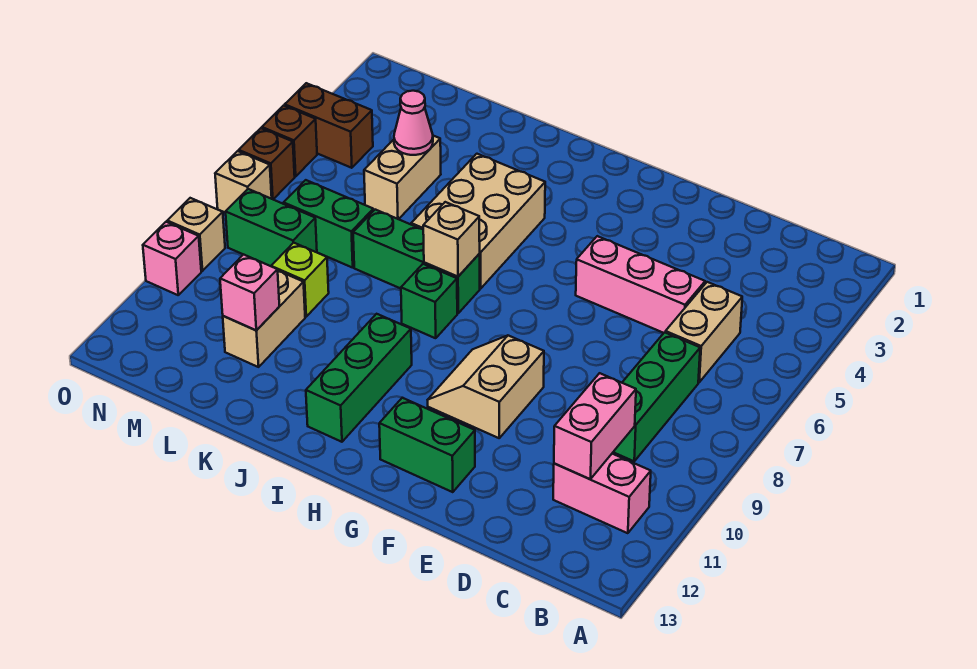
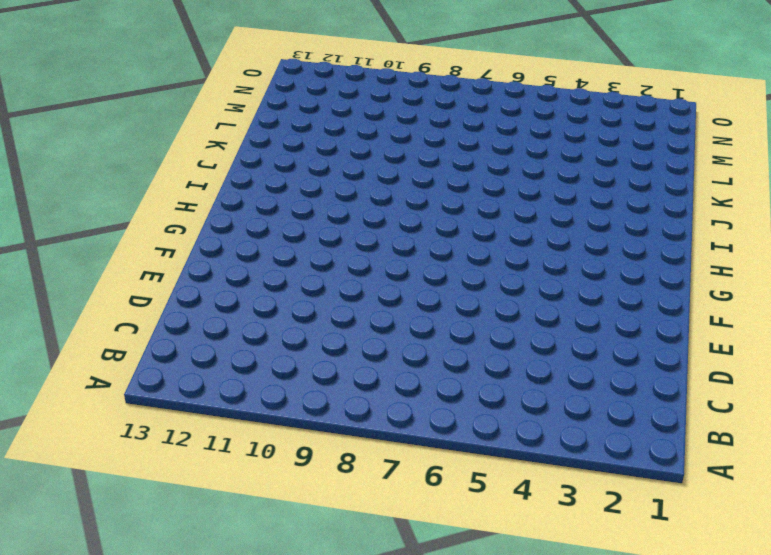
none -> pink brick B11:C11 level 1
none -> tan brick C5:C6 level 1
none -> green brick C7:C9 level 1

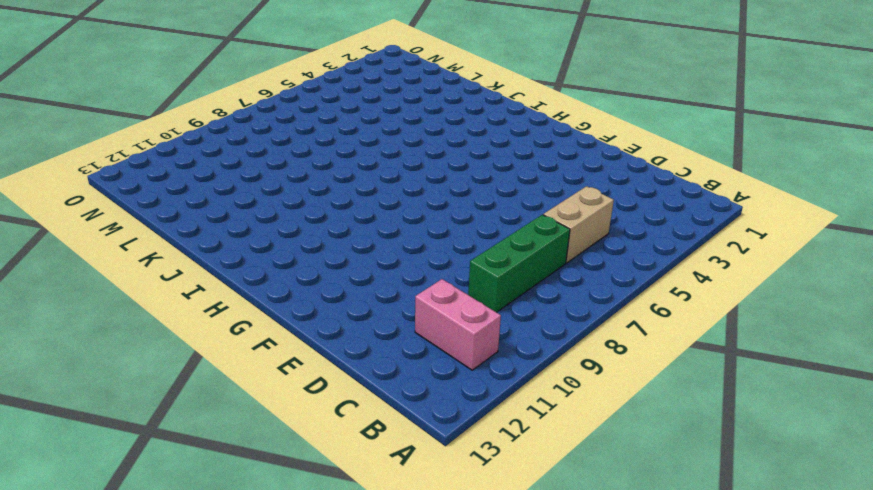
none -> pink brick D5:F5 level 1
none -> tan slope F9:G10 level 1 top F
none -> green brick F12:G12 level 1

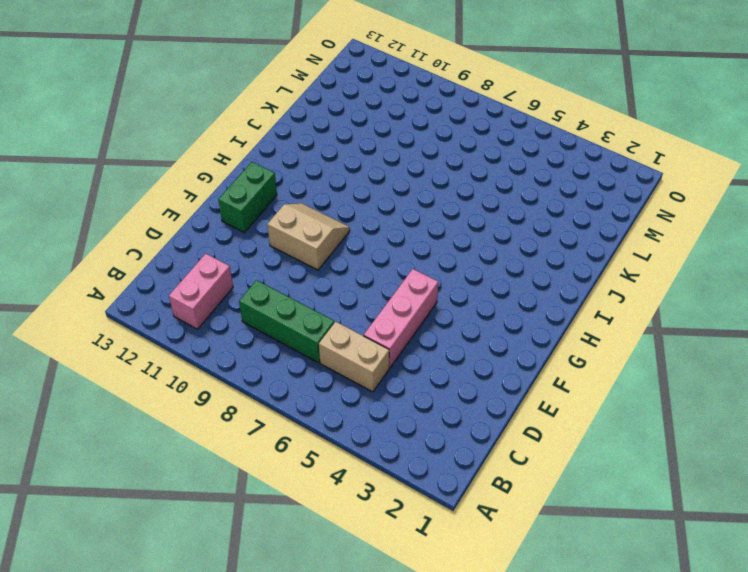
none -> tan brick I4:J6 level 1
none -> green brick I7:K7 level 1
none -> green brick I8 level 1

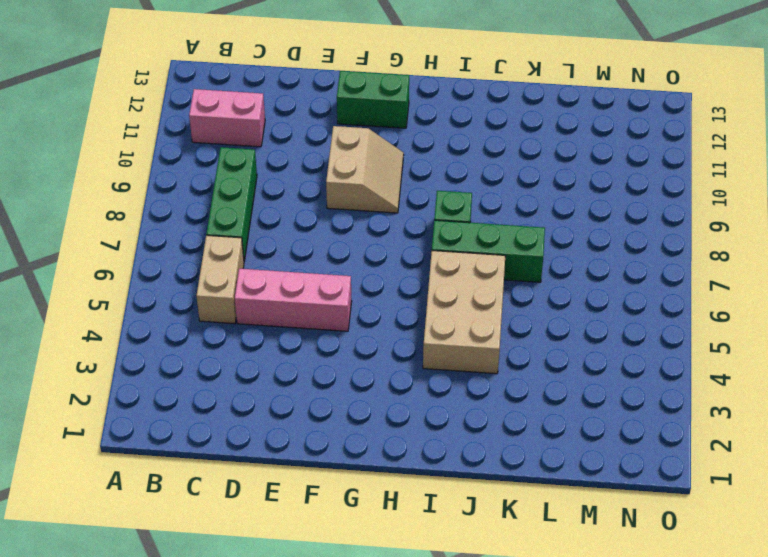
none -> green brick I10:I12 level 1
none -> tan brick L4:L5 level 1
none -> green brick L7:M7 level 1

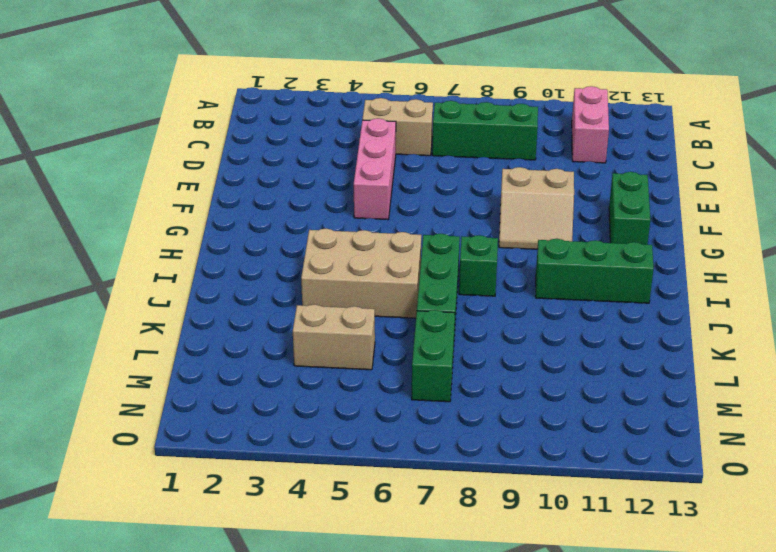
none -> lime brick L9 level 1
none -> tan brick L10:L11 level 1
none -> green brick M8:N8 level 1

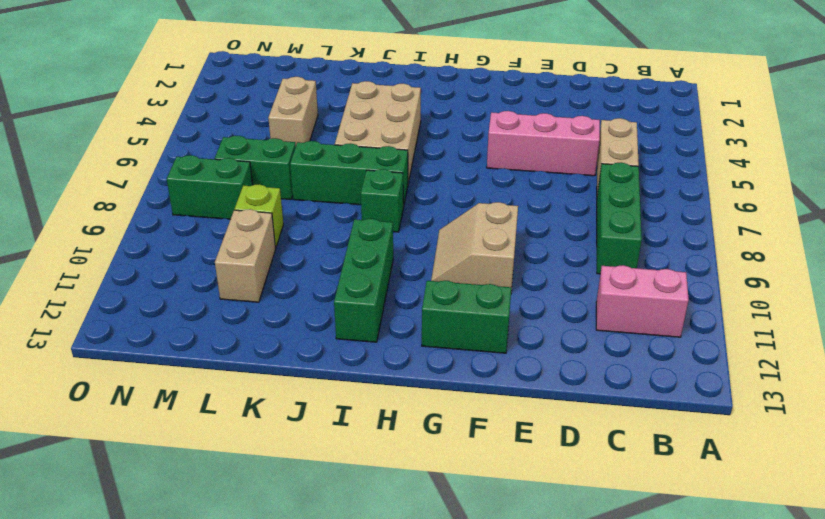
none -> brown brick N4:O4 level 1
none -> brown brick O5 level 1
none -> brown brick O6 level 1

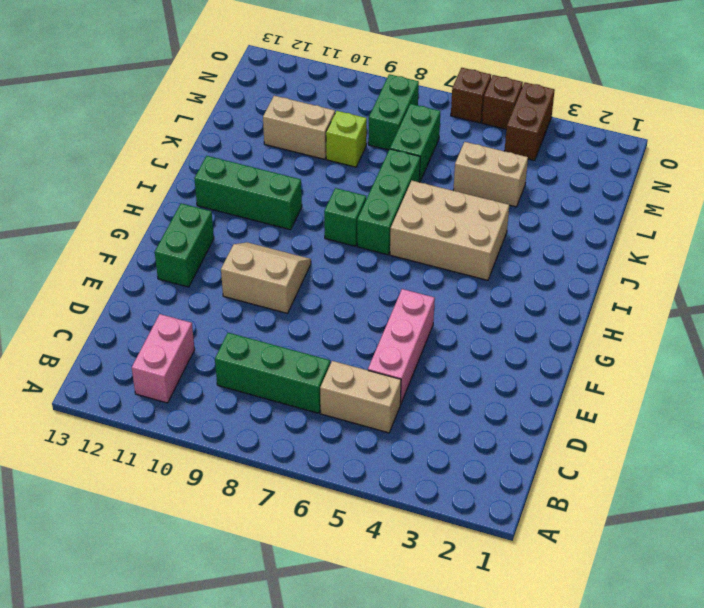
none -> tan brick O7 level 1
none -> tan brick O9 level 1
none -> pink brick O10 level 1

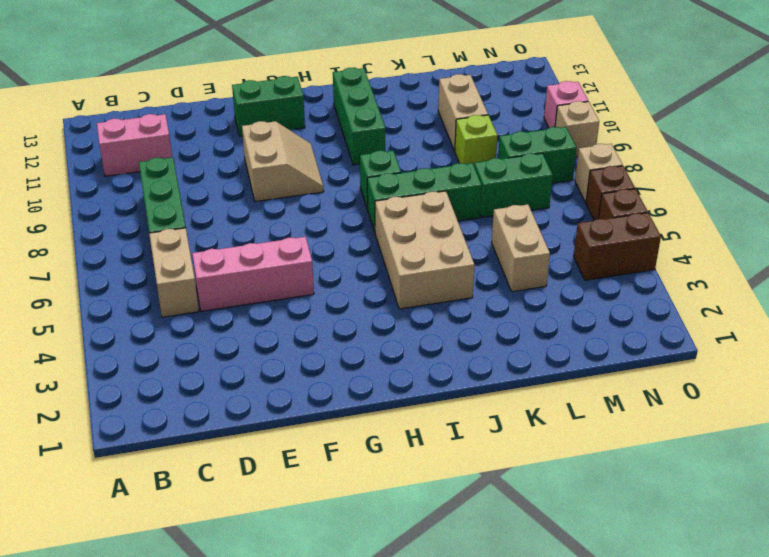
none -> pink brick C10:C11 level 2
none -> tan brick I7 level 2
none -> pink cone L4 level 2

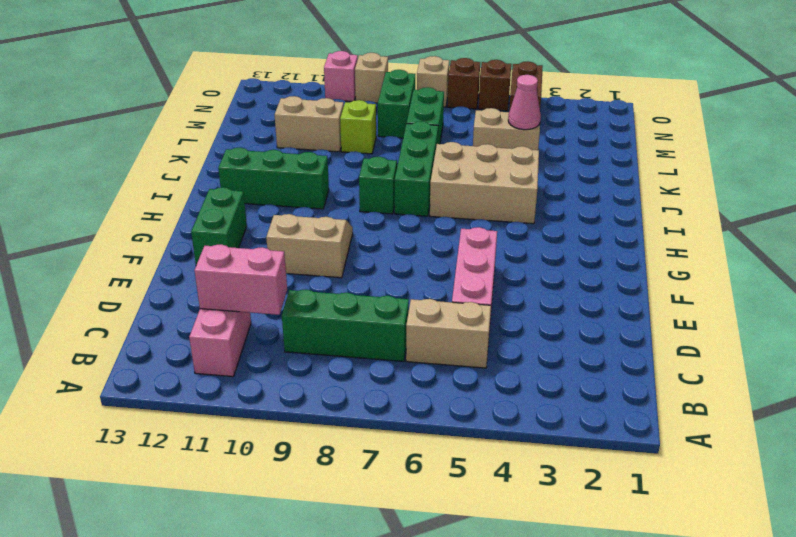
none -> tan brick I7 level 2
none -> pink brick L11 level 2

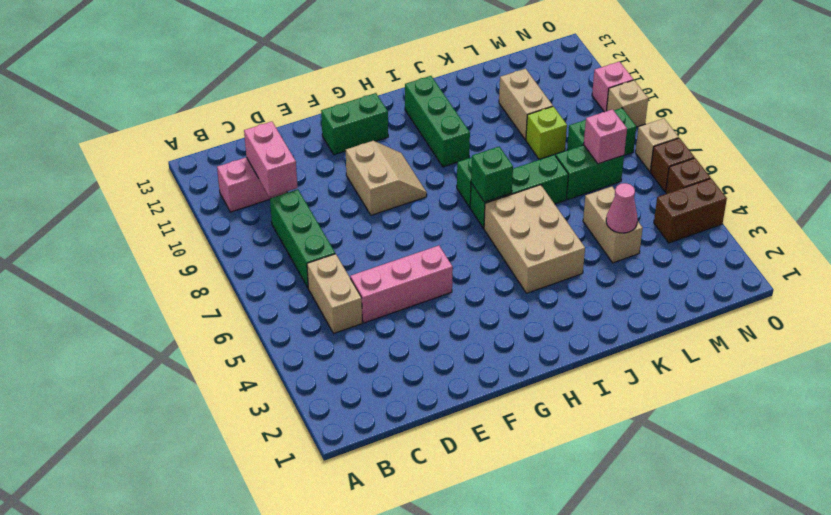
green brick I7 level 2 -> tan brick I7 level 2
pink brick M7 level 2 -> pink brick L11 level 2

